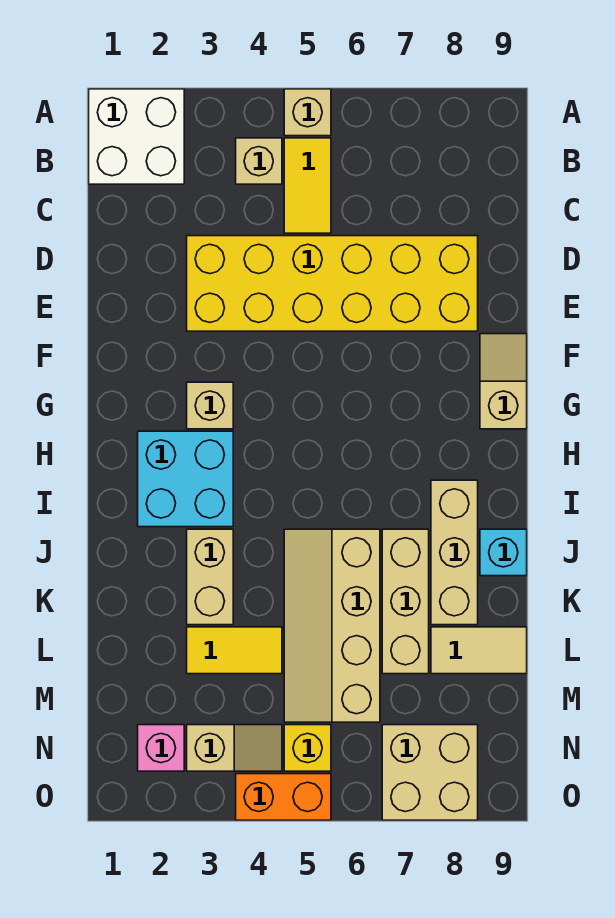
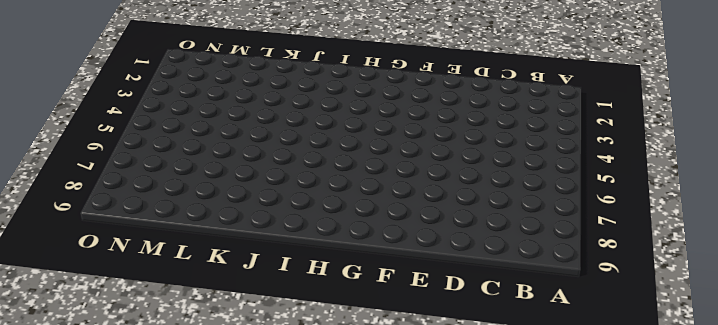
none -> white brick A1:B2 level 1
none -> tan brick A5 level 1
none -> tan brick B4 level 1

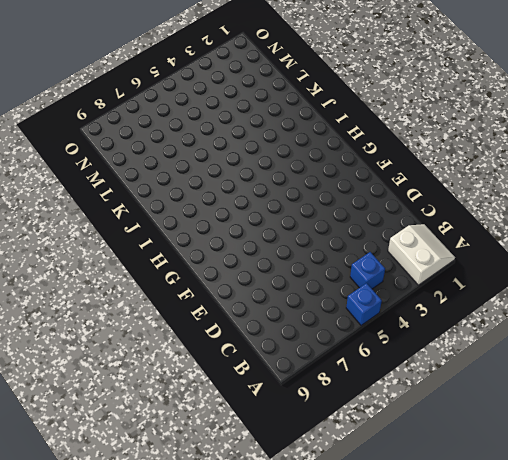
white slope A1:B2 level 1 top 2 -> white brick A1:B2 level 1
blue brick A5 level 1 -> tan brick A5 level 1
blue brick B4 level 1 -> tan brick B4 level 1
none -> yellow tile B5:C5 level 1
none -> yellow brick D3:E8 level 1
none -> tan slope F9:G9 level 1 top G

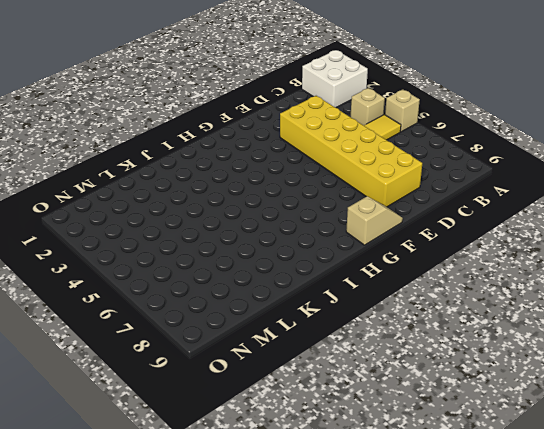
none -> tan brick G3 level 1
none -> cyan brick H2:I3 level 1
none -> tan brick I8:K8 level 1

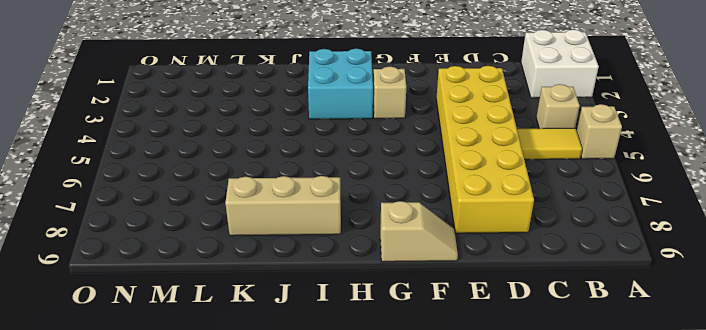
none -> tan brick J3:K3 level 1
none -> tan slope J5:M6 level 1 top 6
none -> tan brick J7:L7 level 1

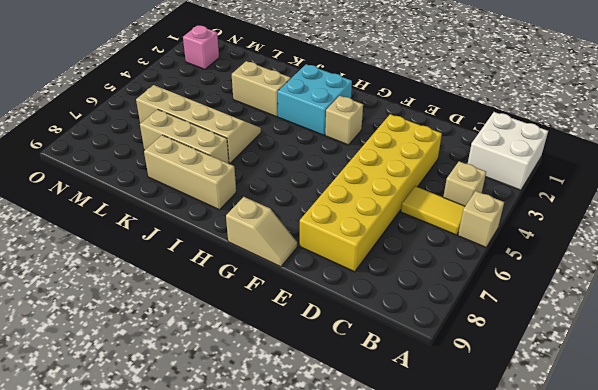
none -> cyan brick J9 level 1
none -> yellow tile L3:L4 level 1
none -> tan tile L8:L9 level 1

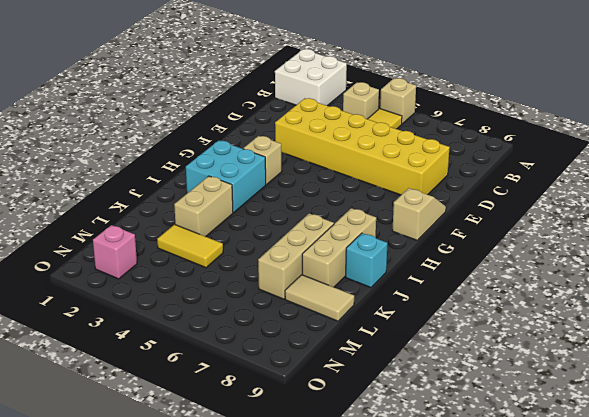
none -> tan slope J5:M6 level 1 top 6
none -> tan slope N3:N4 level 1 top 3
none -> yellow brick N5 level 1

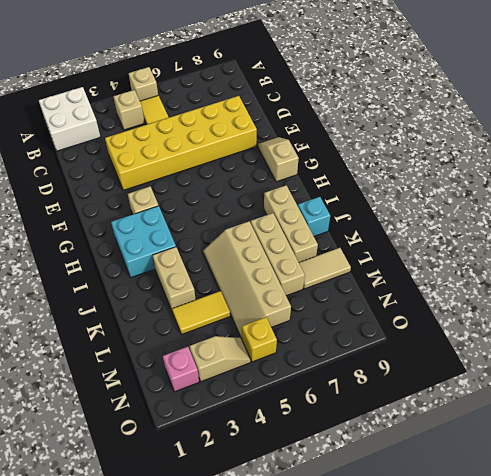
none -> tan brick N7:O8 level 1
none -> orange brick O4:O5 level 1

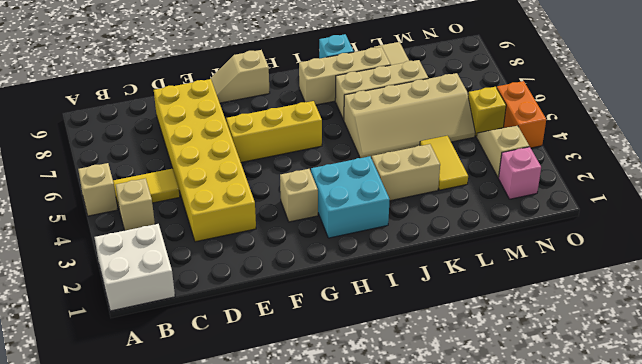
yellow brick F6:H6 level 1 -> none
none -> tan brick N7:O8 level 1

